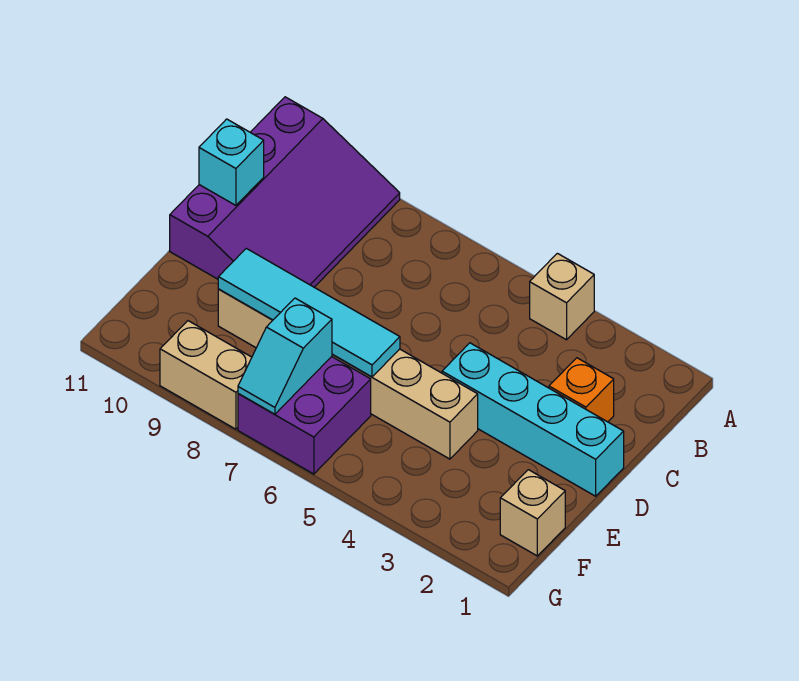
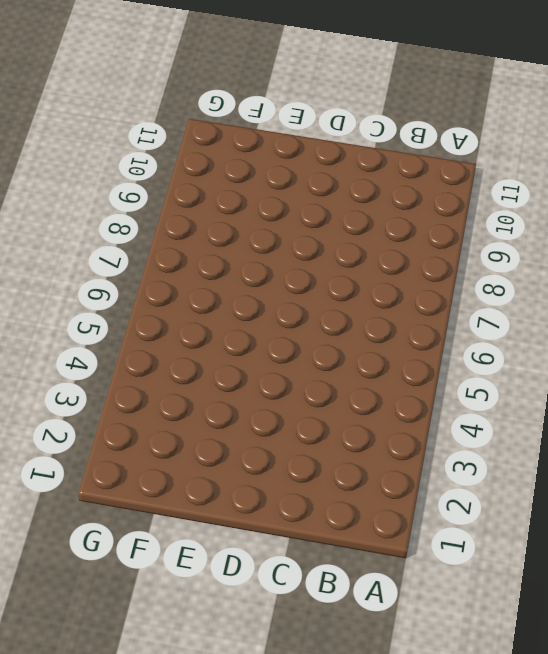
none -> tan brick A4 level 1
none -> purple slope A9:D11 level 1 top 11

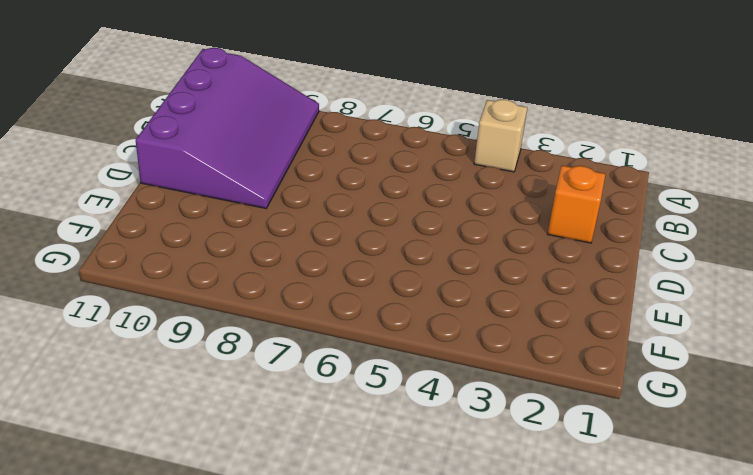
none -> cyan brick D1:D4 level 1
none -> tan brick E4:E9 level 1

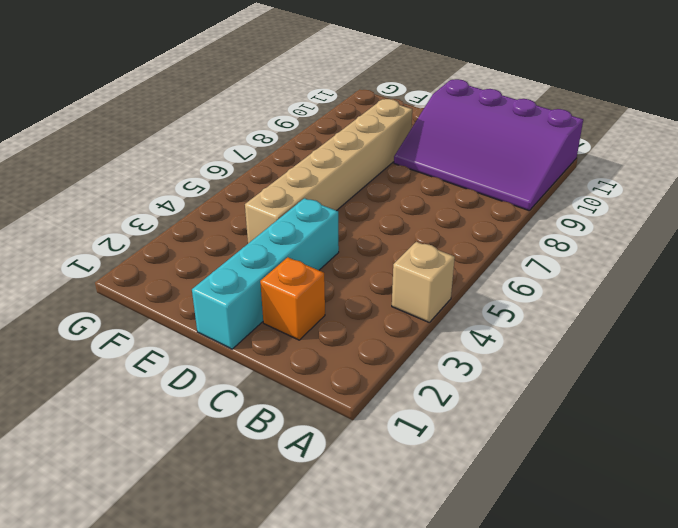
none -> tan brick F1 level 1
none -> purple brick F6:G7 level 1

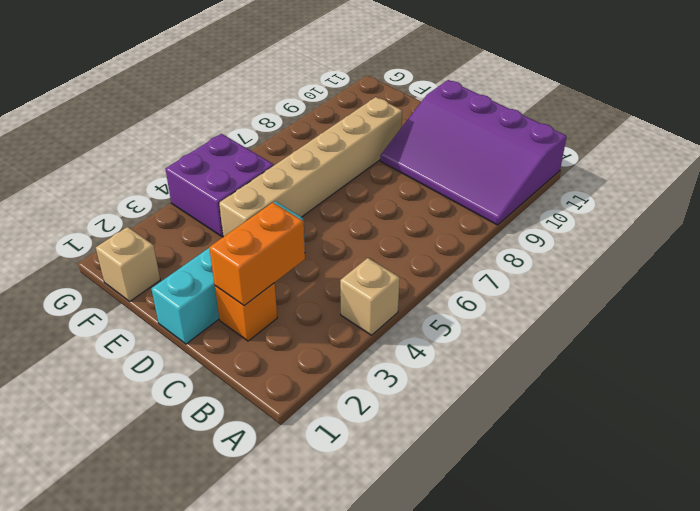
orange brick C2:C3 level 2 -> none
purple brick F4:G5 level 1 -> purple brick F6:G7 level 1
none -> tan brick G8:G9 level 1
none -> cyan brick C11 level 2

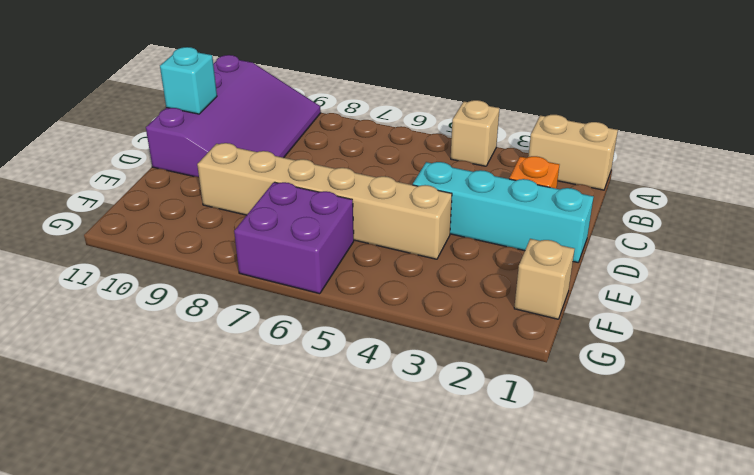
tan brick A1:A2 level 1 -> tan brick G8:G9 level 1
none -> cyan tile E6:E9 level 2
none -> cyan slope F7:G7 level 2 top F

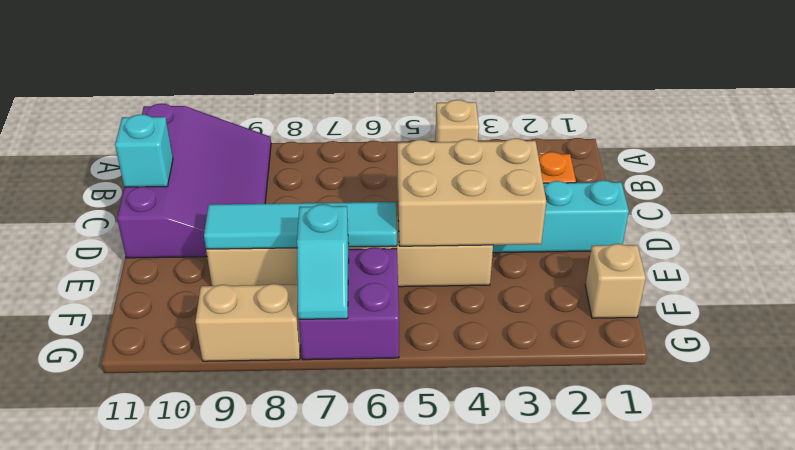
tan brick D3:E5 level 2 -> none

